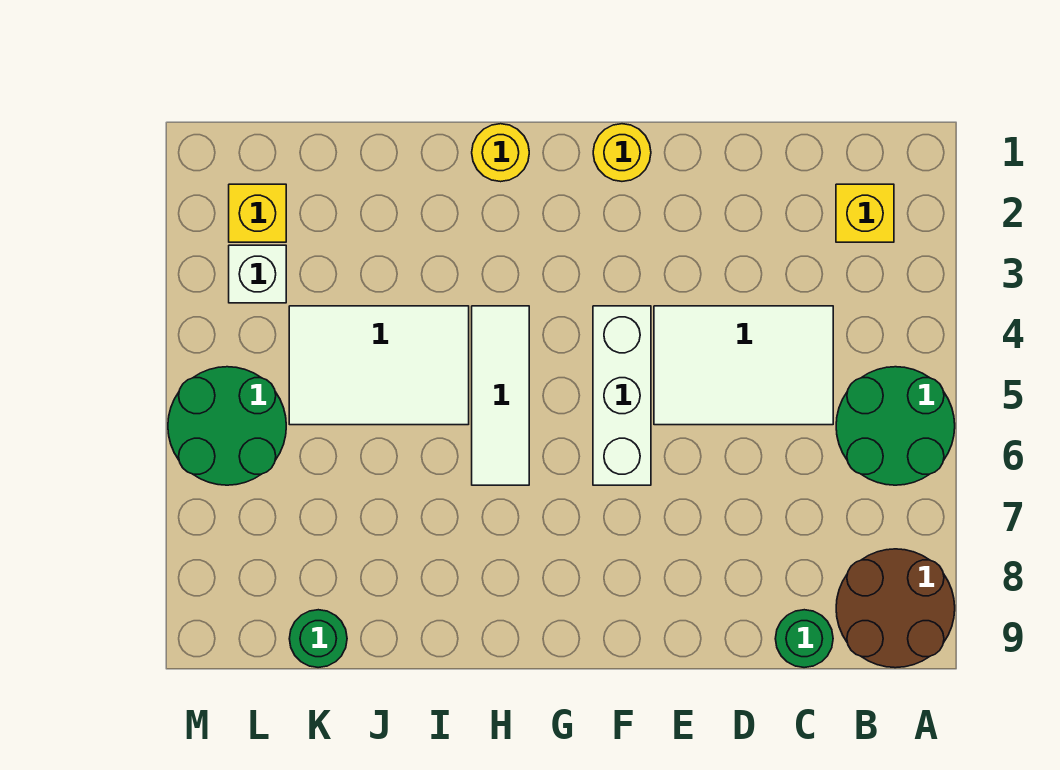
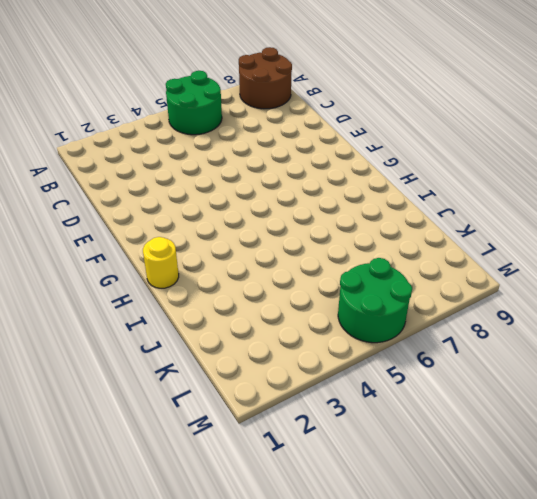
none -> yellow brick B2 level 1
none -> white tile C4:E5 level 1
none -> green round brick C9 level 1

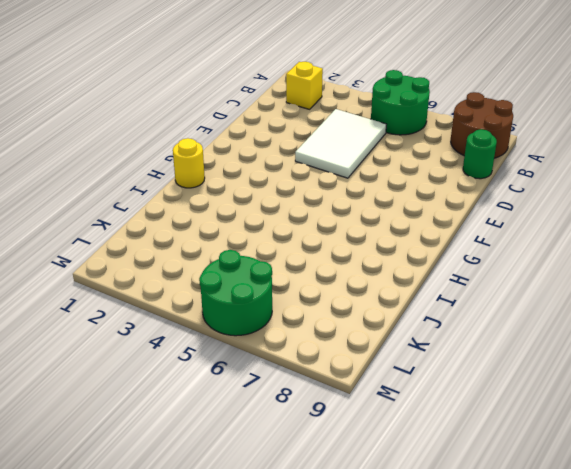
none -> yellow round brick F1 level 1
none -> white brick F4:F6 level 1
none -> white tile H4:H6 level 1

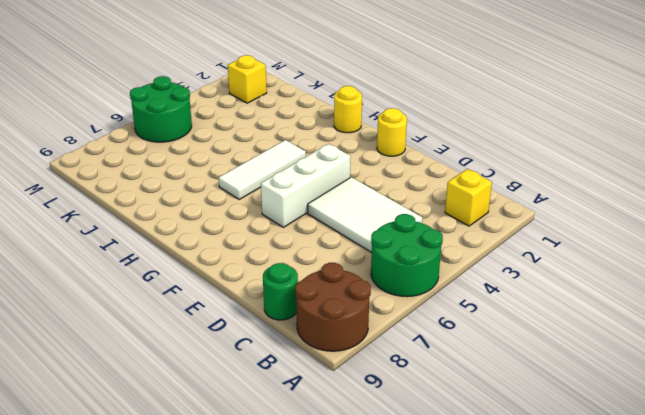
none -> white tile I4:K5 level 1
none -> green round brick K9 level 1
none -> white brick L3 level 1

